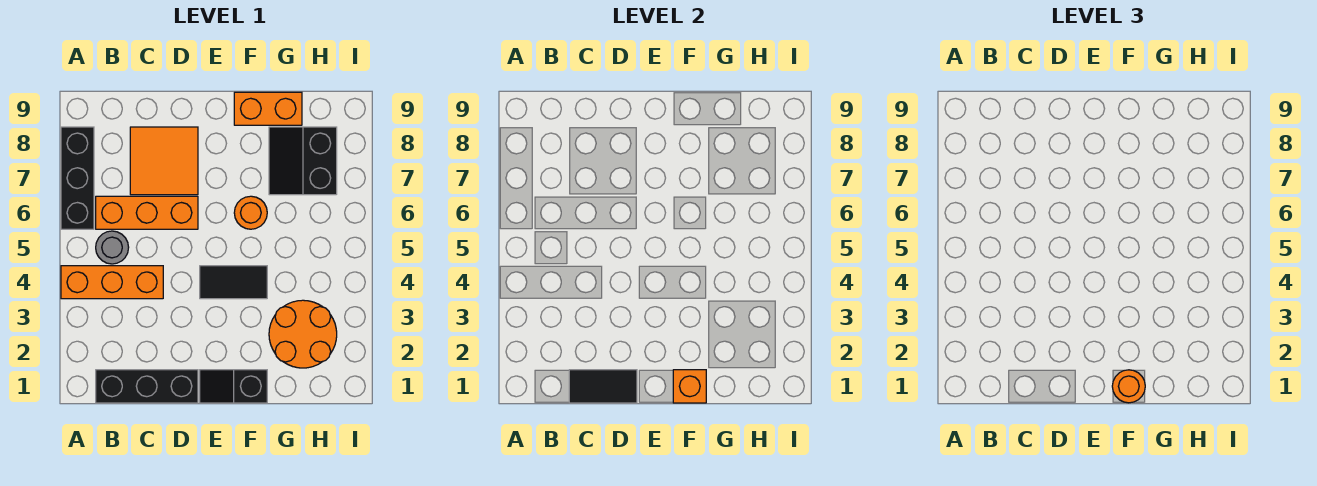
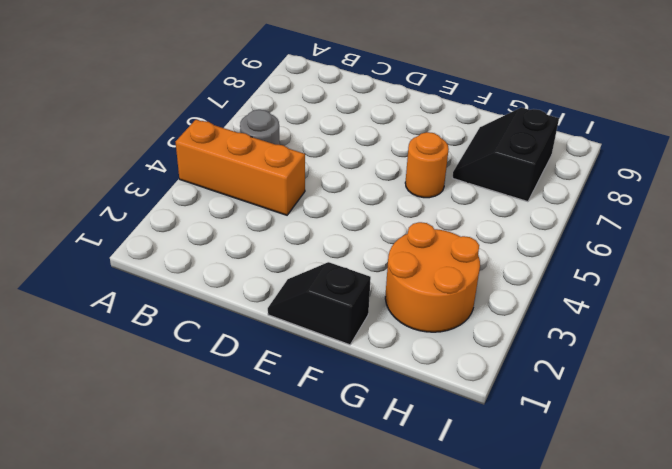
none -> black brick A6:A8 level 1
none -> black brick B1:D1 level 1
none -> orange brick B6:D6 level 1

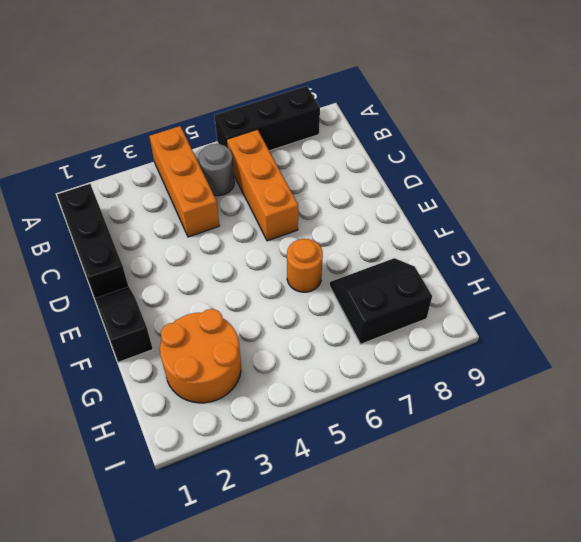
none -> orange tile C7:D8 level 1
none -> black tile E4:F4 level 1
none -> orange brick F9:G9 level 1

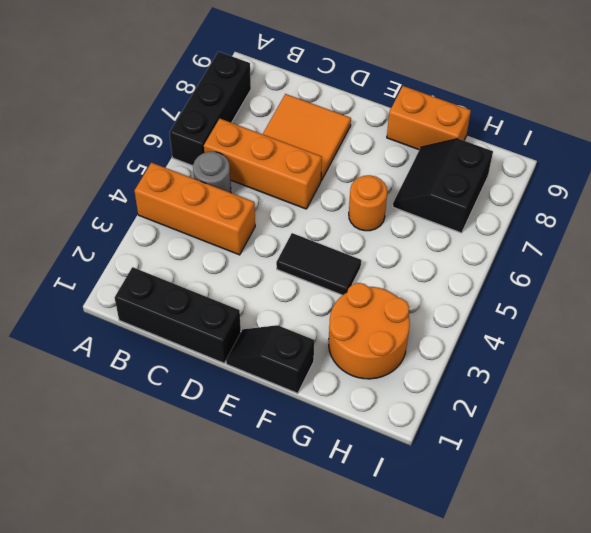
none -> black tile C1:D1 level 2
none -> orange brick F1 level 2
none -> orange round brick F1 level 3

